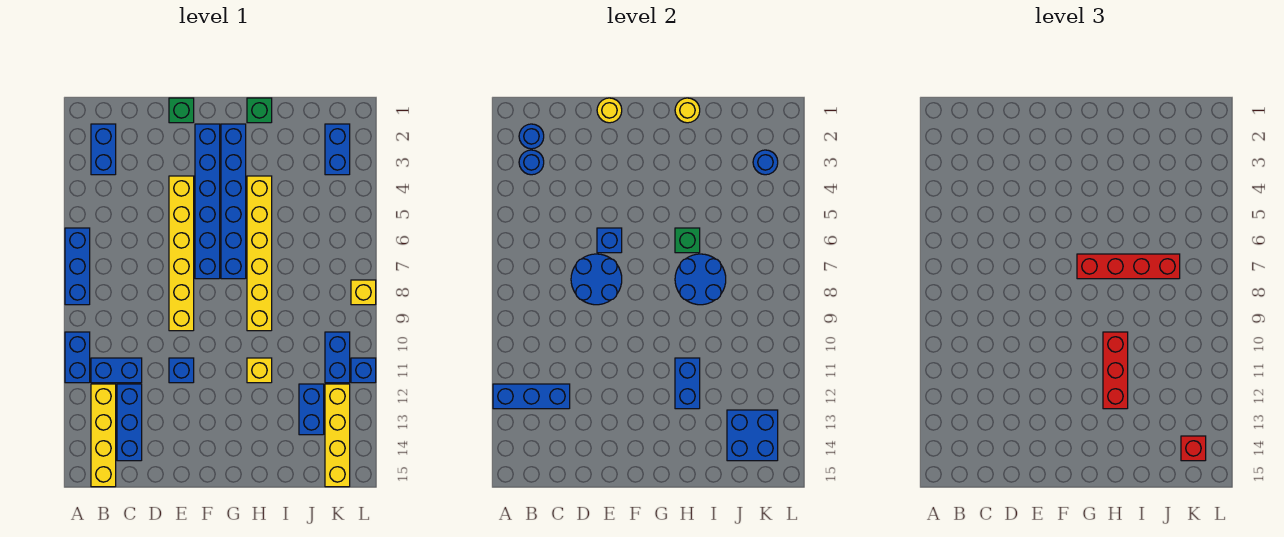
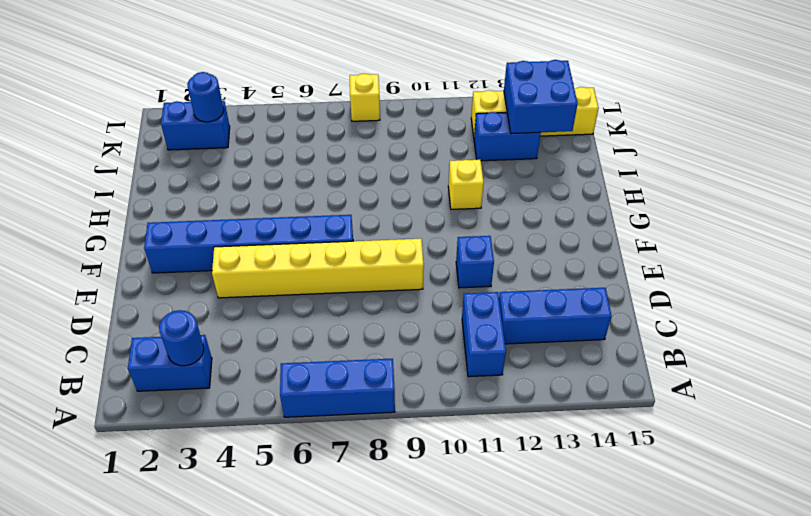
none -> blue brick A10:A11 level 1
none -> yellow brick B12:B15 level 1
none -> green brick E1 level 1
none -> blue brick G2:G7 level 1

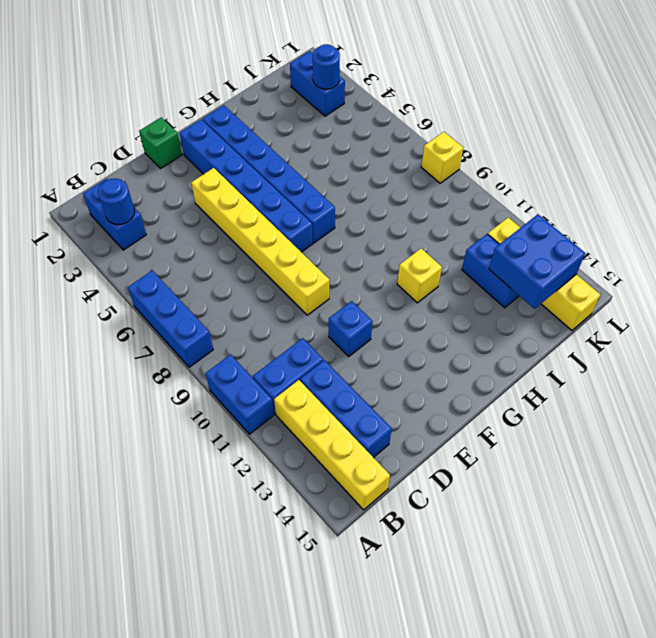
none -> green brick H1 level 1
none -> yellow brick H4:H9 level 1
none -> blue brick K10:K11 level 1
none -> blue brick L11 level 1

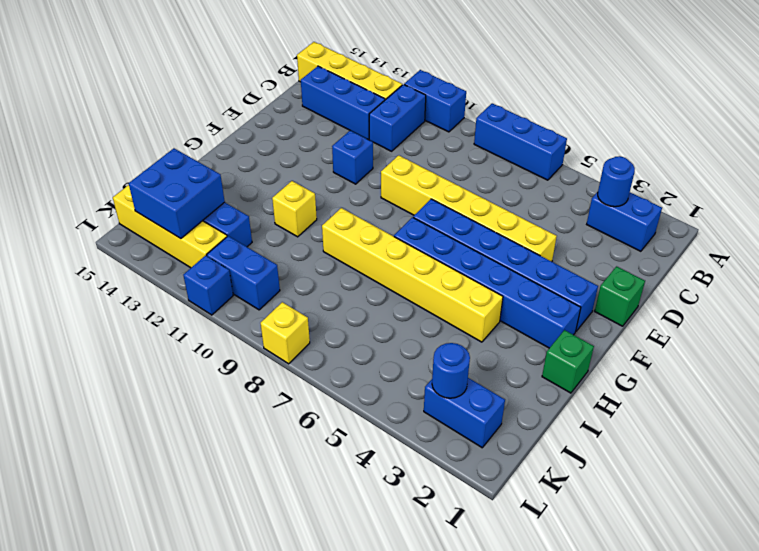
none -> blue brick A12:C12 level 2
none -> blue round brick B2 level 2
none -> blue round brick D7:E8 level 2
none -> yellow round brick E1 level 2

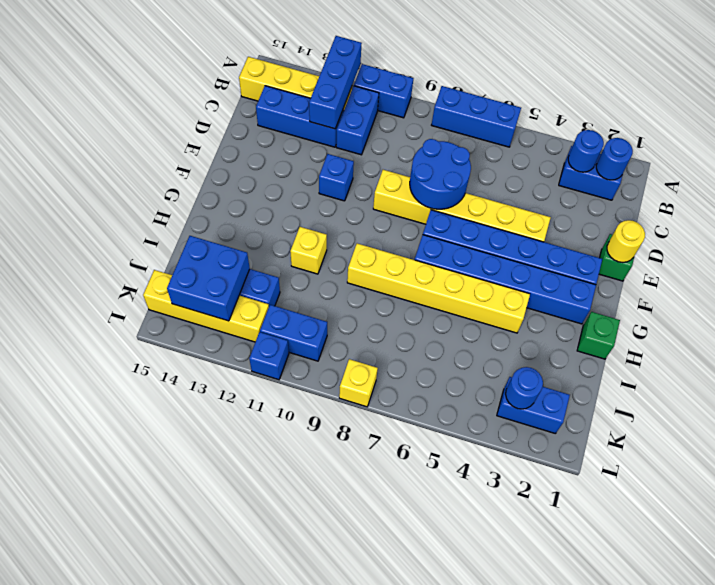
none -> blue brick E6 level 2
none -> yellow round brick H1 level 2
none -> green brick H6 level 2
none -> blue round brick H7:I8 level 2

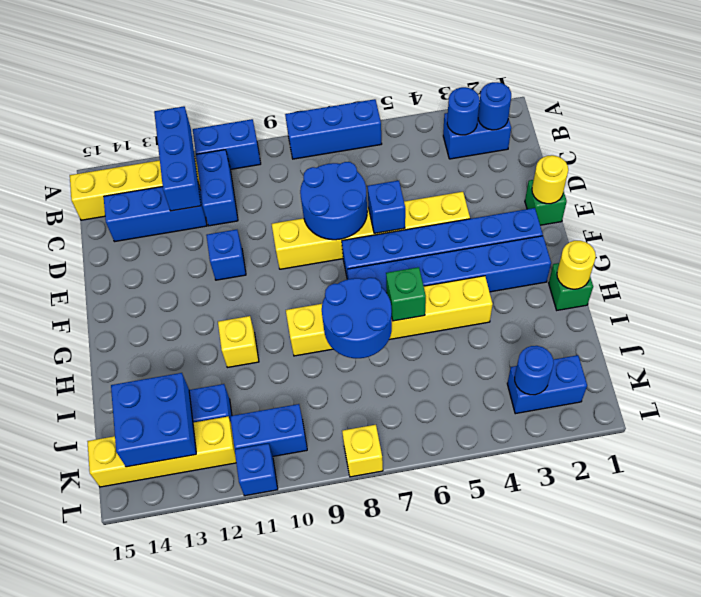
none -> blue brick H11:H12 level 2
none -> red brick G7:J7 level 3
none -> red brick H10:H12 level 3
none -> red brick K14 level 3

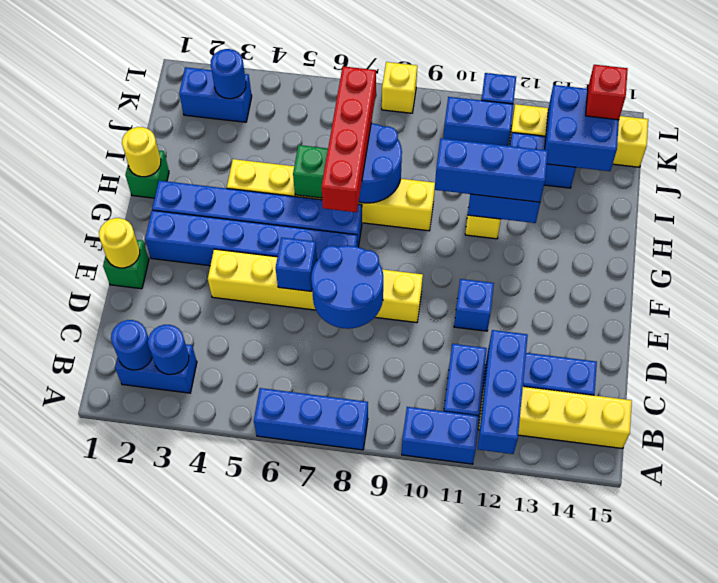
blue brick H10:H12 level 3 -> red brick H10:H12 level 3

